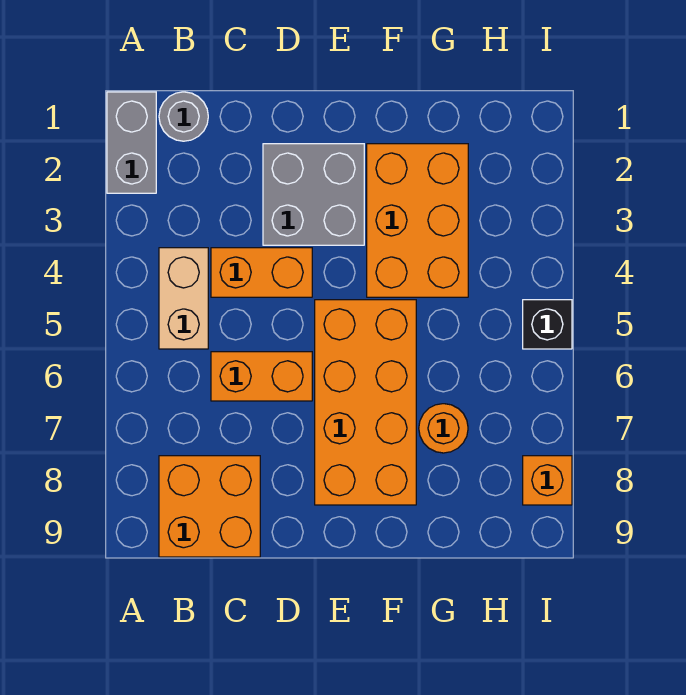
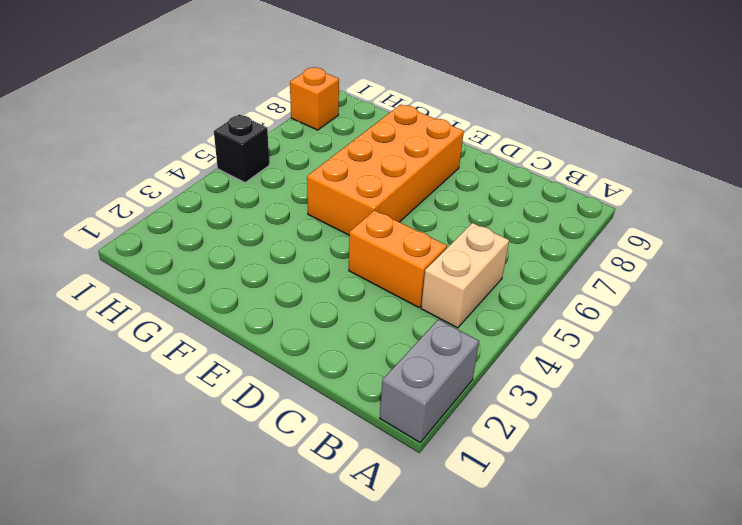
none -> grey round brick B1 level 1
none -> orange brick B8:C9 level 1
none -> orange brick C6:D6 level 1

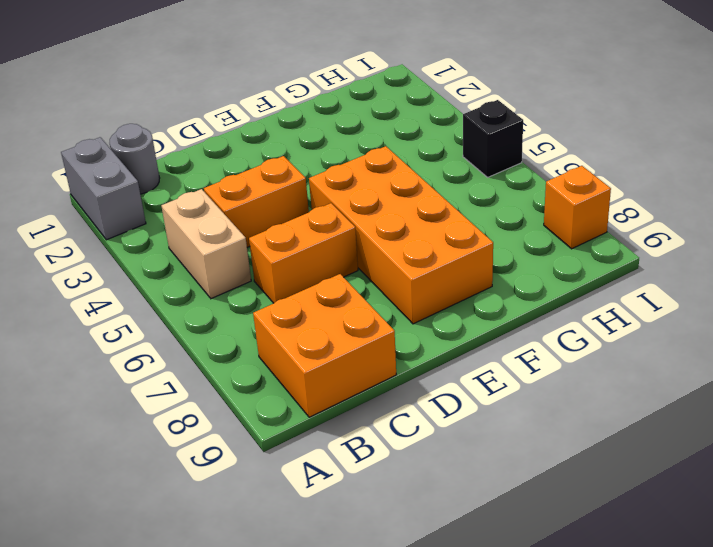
none -> grey brick D2:E3 level 1
none -> orange brick F2:G4 level 1
none -> orange round brick G7 level 1

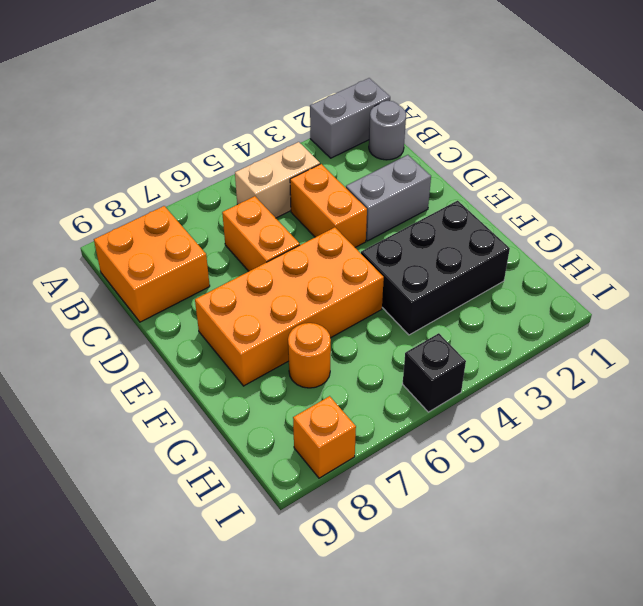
grey brick D2:D3 level 1 -> grey brick D2:E3 level 1
black brick F2:G4 level 1 -> orange brick F2:G4 level 1

